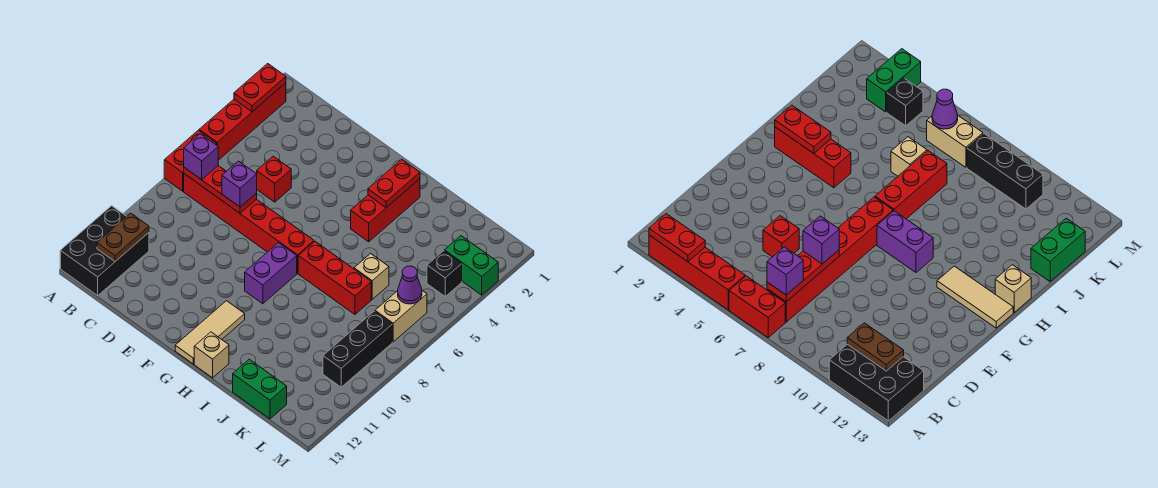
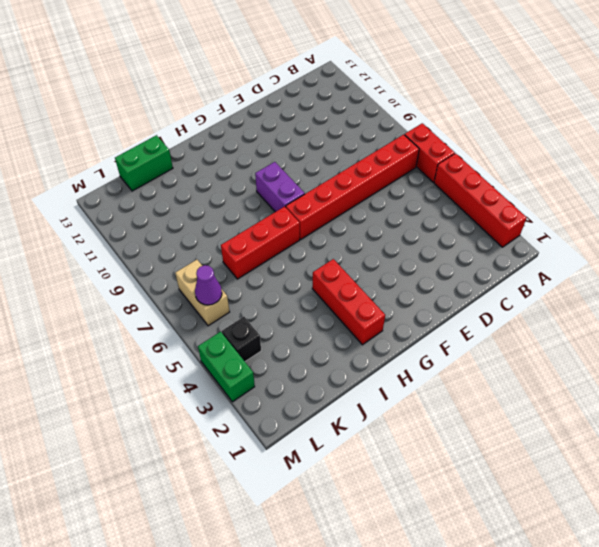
green brick M3:M4 level 1 -> green brick L3:M3 level 1
none -> black brick A11:B13 level 1
none -> red brick D5 level 1
none -> tan tile G11:G13 level 1

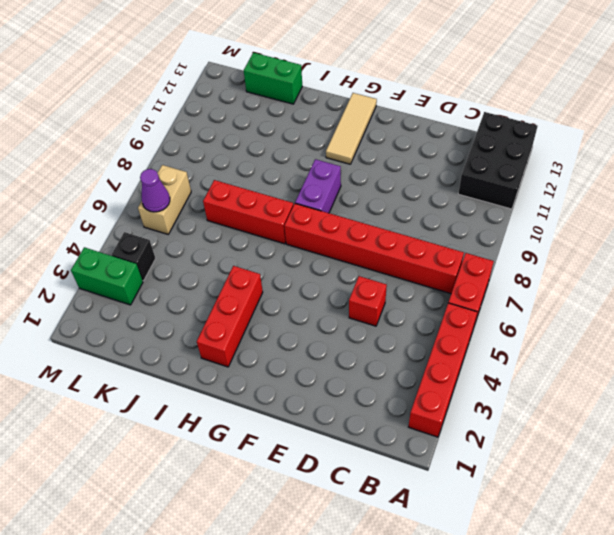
none -> tan brick H13 level 1
none -> tan brick J6 level 1
none -> black brick L8:L10 level 1

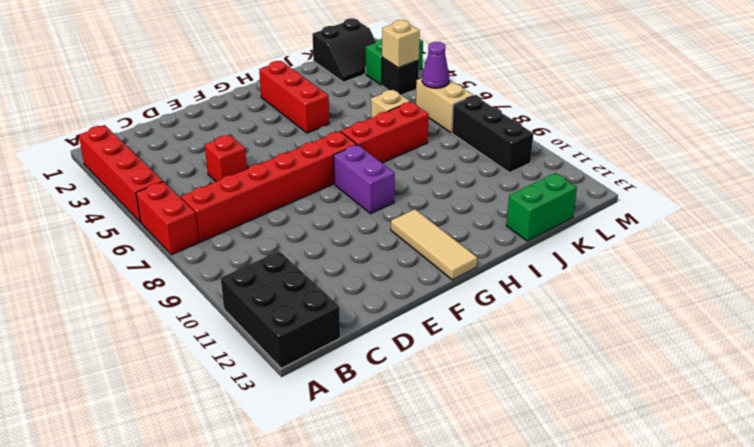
black slope K1:L2 level 1 top 1 -> none
tan brick L4 level 2 -> tan brick H13 level 1
none -> red plate A2:A3 level 2
none -> red plate B7:D7 level 2
none -> brown plate B11:B12 level 2

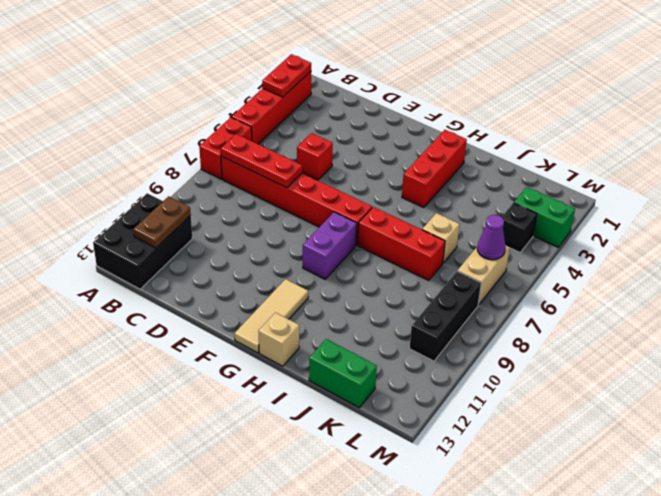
none -> red plate H2:H3 level 2
none -> purple brick B7 level 3
none -> purple brick D7 level 3

